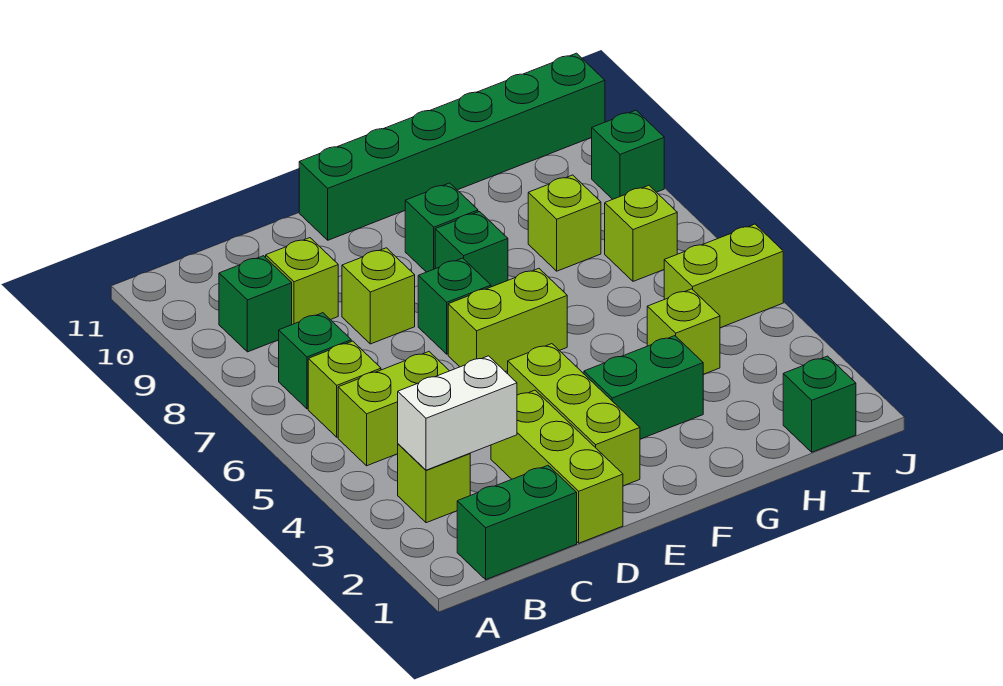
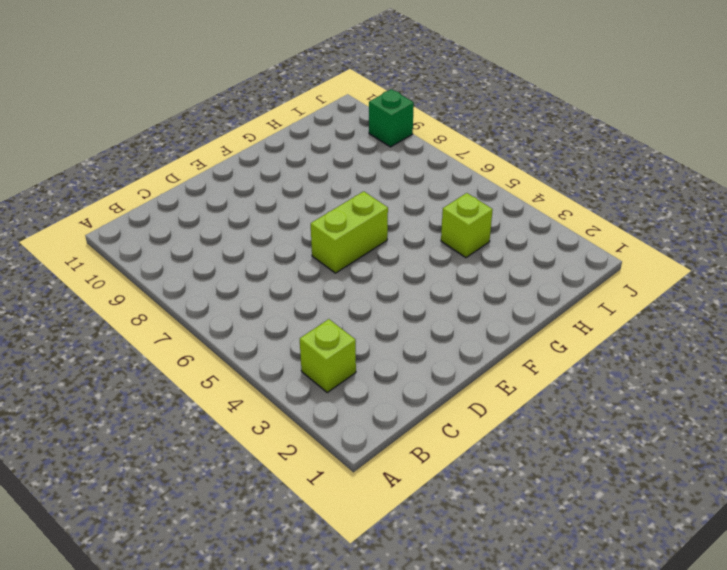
none -> green brick B1:C1 level 1
none -> lime brick B5:C5 level 1
none -> lime brick B6 level 1

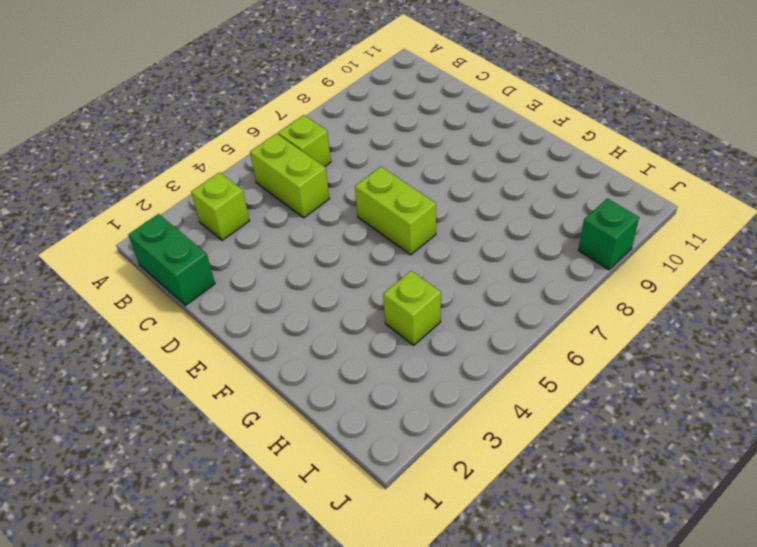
none -> green brick B7 level 1
none -> green brick B9 level 1
none -> lime brick C9 level 1

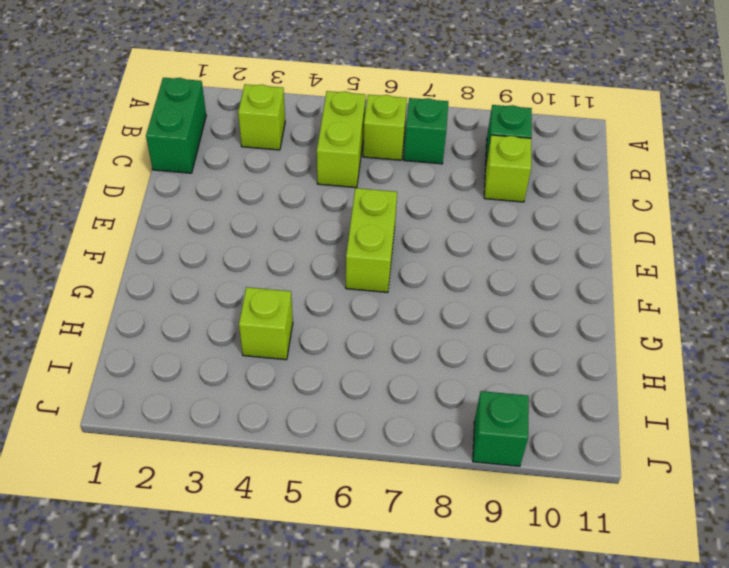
none -> lime brick D1:D3 level 1
none -> lime brick D8 level 1
none -> lime brick E2:E4 level 1

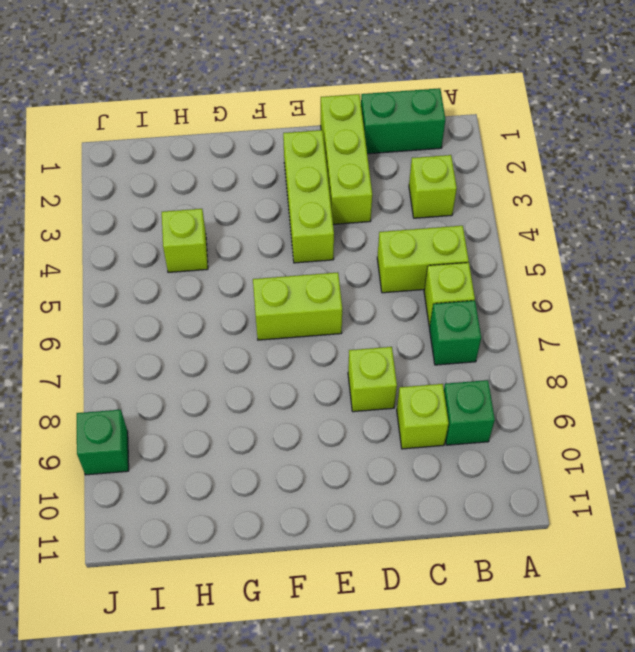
none -> green brick E7 level 1
none -> green brick E11:J11 level 1
none -> green brick F3:G3 level 1

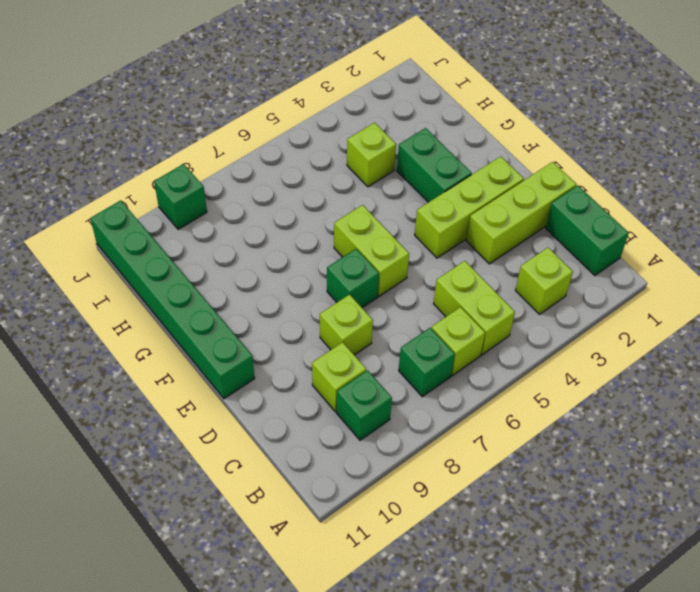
none -> green brick F8 level 1
none -> green brick F9 level 1
none -> lime brick H8 level 1

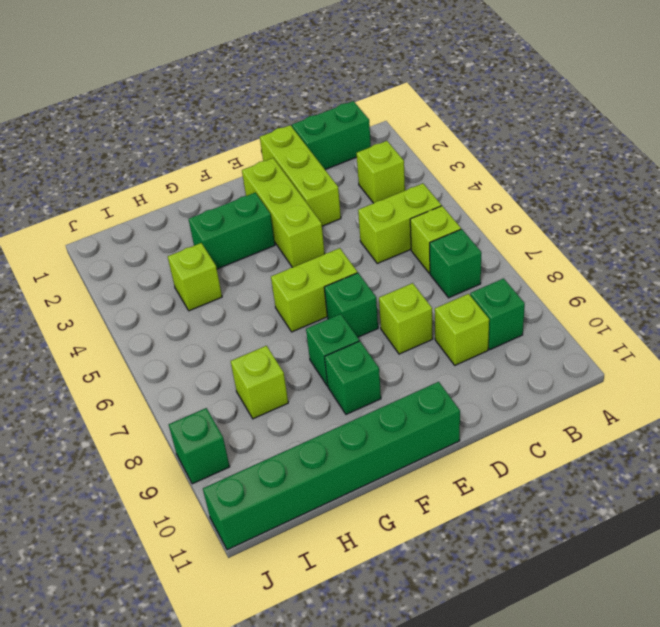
none -> green brick I1 level 1
none -> lime brick I5:J5 level 1
none -> lime brick I7 level 1

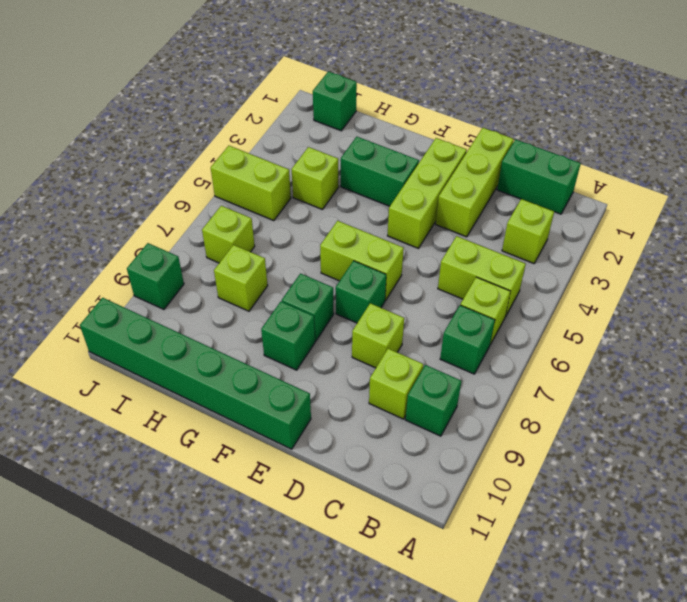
none -> white brick B3:C3 level 2

